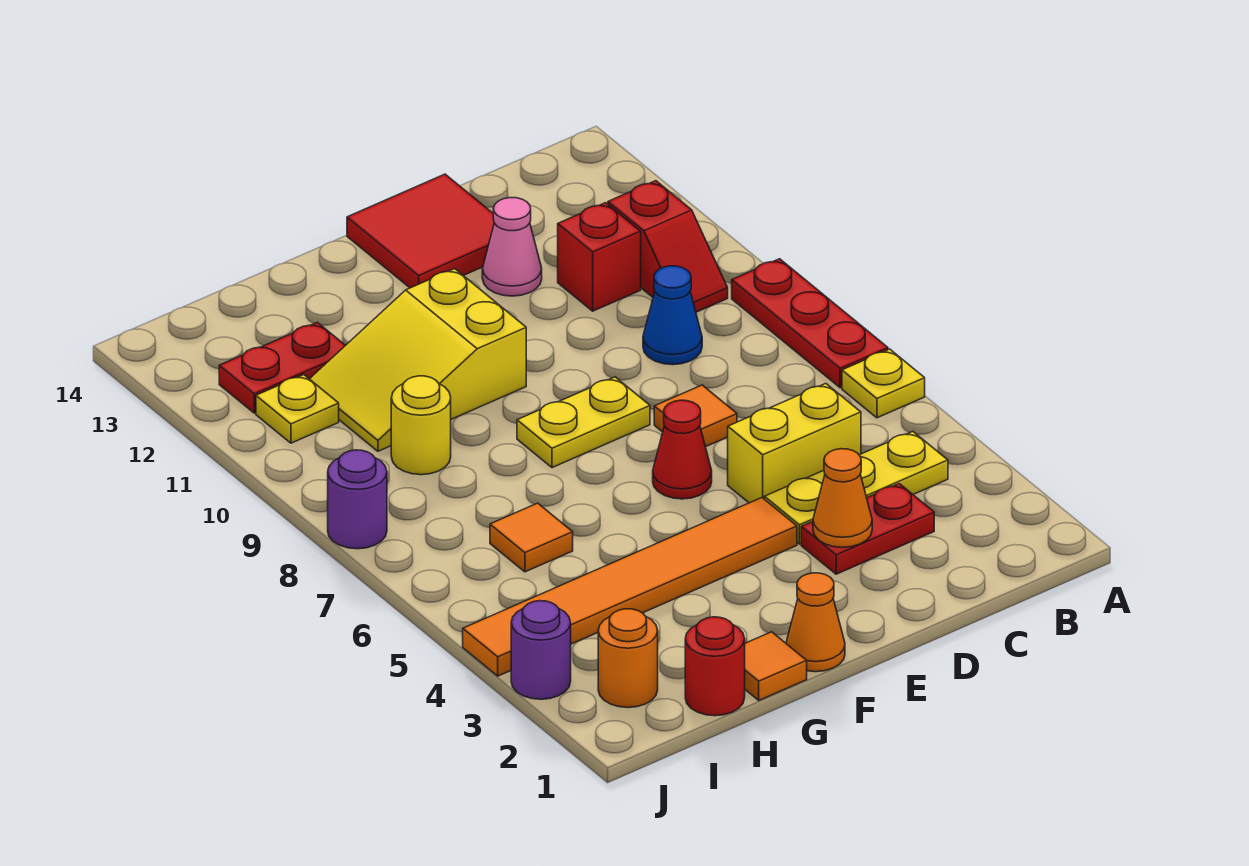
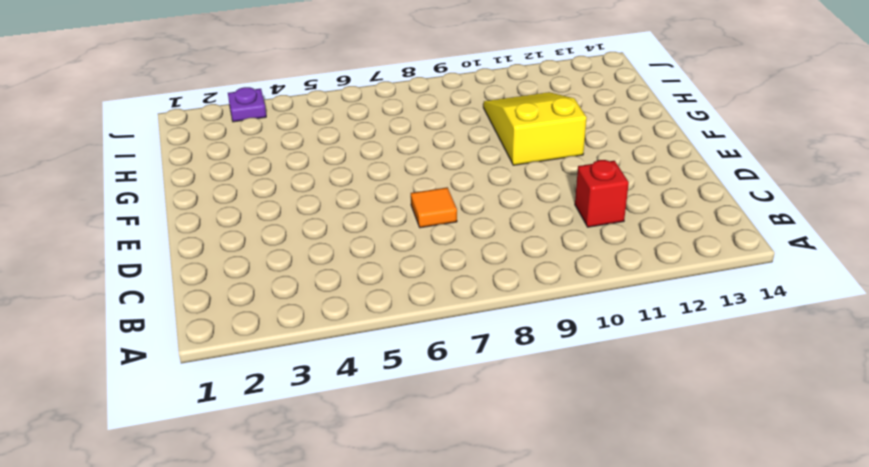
purple plate J3 level 1 -> purple round brick J3 level 1
none -> yellow plate A6 level 1
none -> red plate A7:A9 level 1
none -> yellow plate B4:D4 level 1

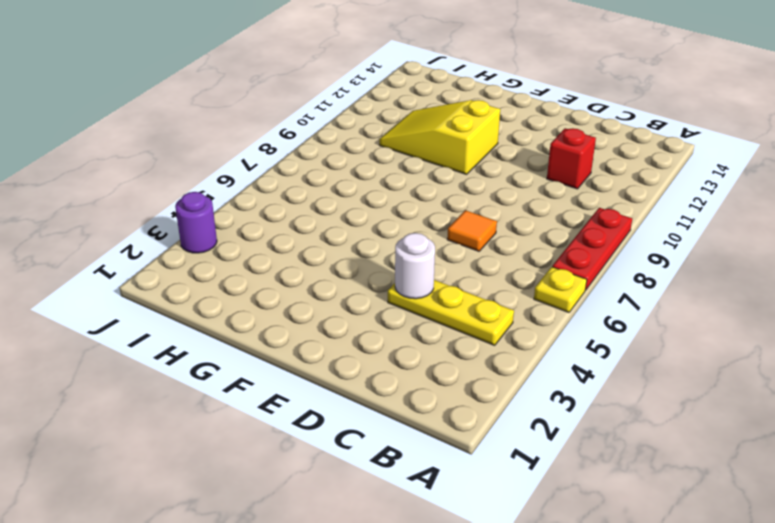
white round brick D4 level 2 -> none
none -> red slope B10:B11 level 1 top 11
none -> red plate C3:D3 level 1
none -> yellow brick C5:D5 level 1

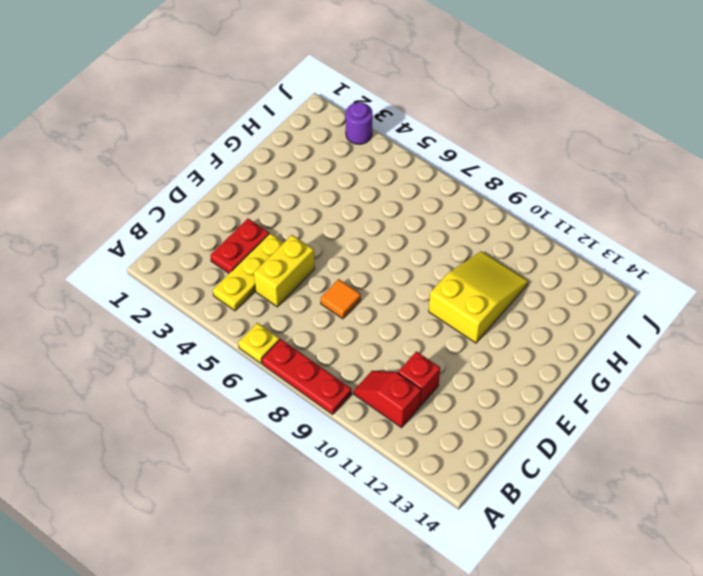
none -> blue cone C9 level 1
none -> pink cone D12 level 1
none -> red tile D13:E14 level 1

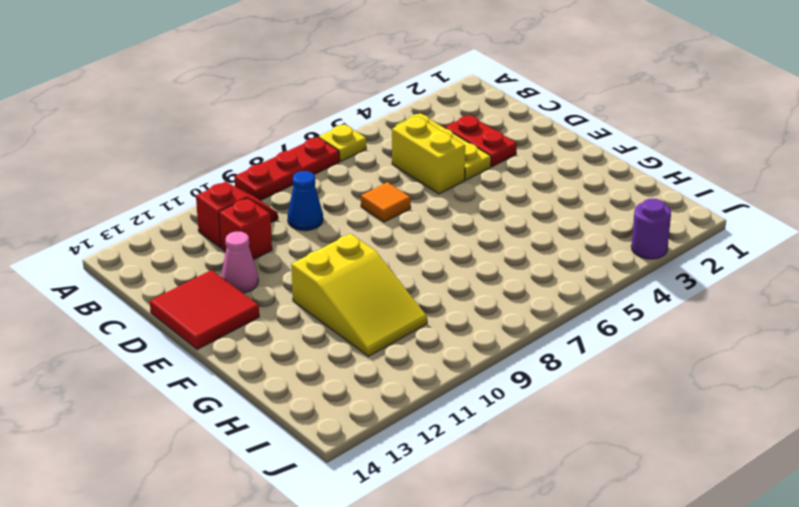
none -> orange tile E4:J4 level 1
none -> red cone E6 level 1
none -> yellow plate E8:F8 level 1

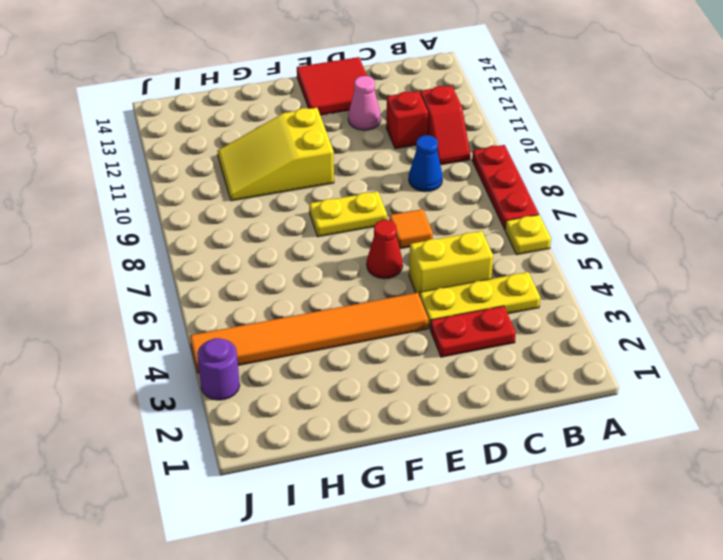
none -> orange cone F1 level 1
none -> orange tile G1 level 1
none -> red round brick H1 level 1

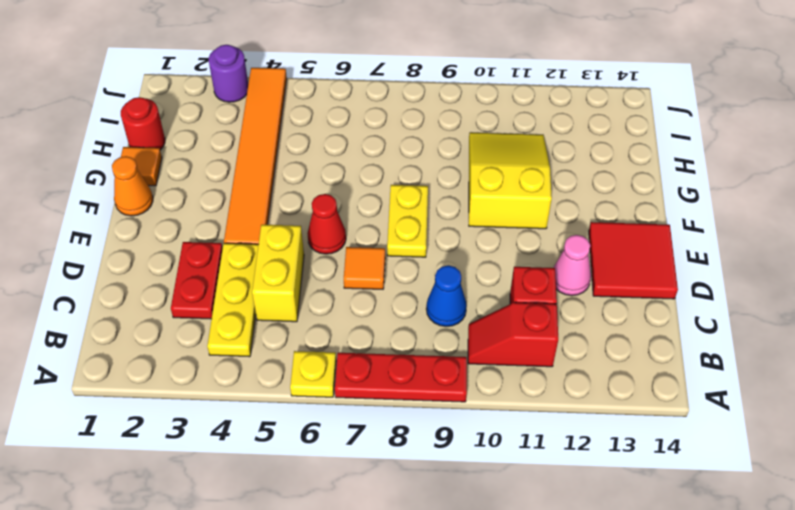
none -> orange tile H6 level 1
none -> yellow round brick H9 level 1
none -> red plate H12:I12 level 1

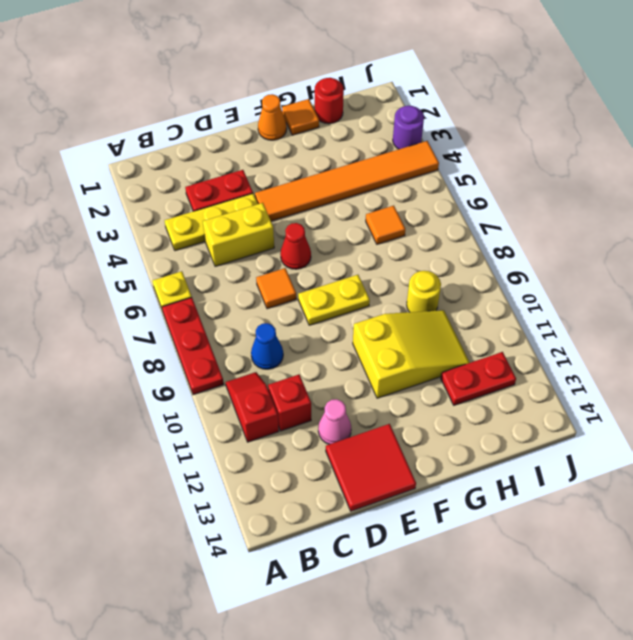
none -> orange round brick I2 level 1
none -> yellow plate I11 level 1
none -> purple round brick J8 level 1

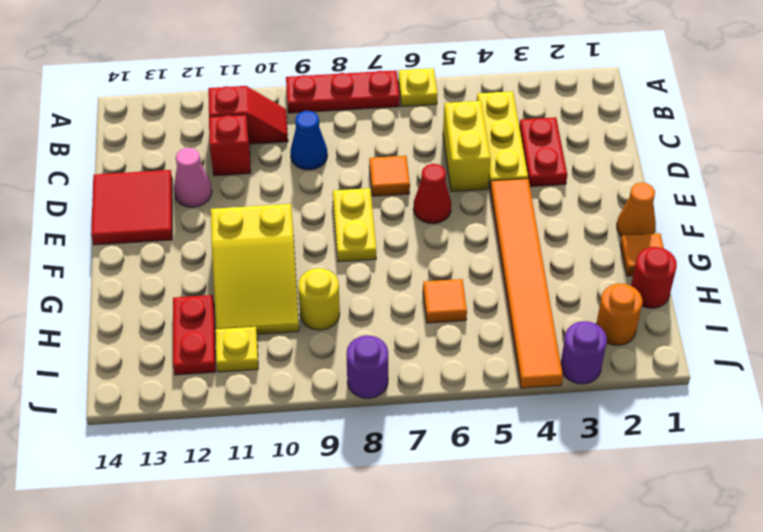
none -> orange cone D3 level 2

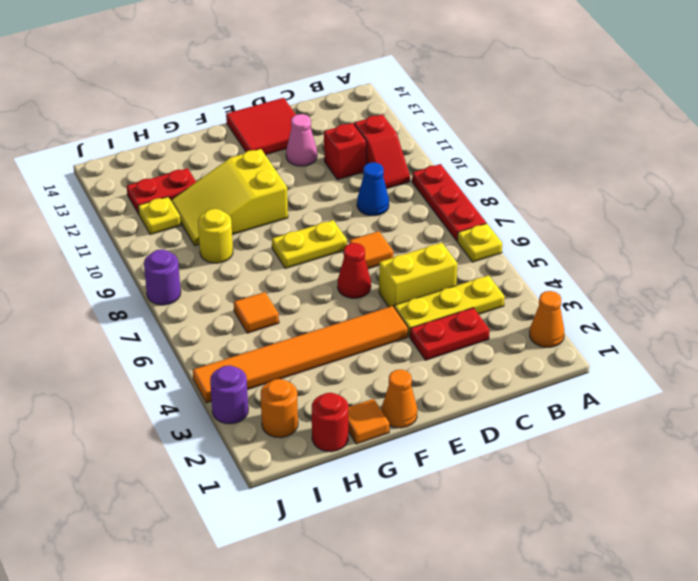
orange cone A2 level 1 -> orange cone D3 level 2

